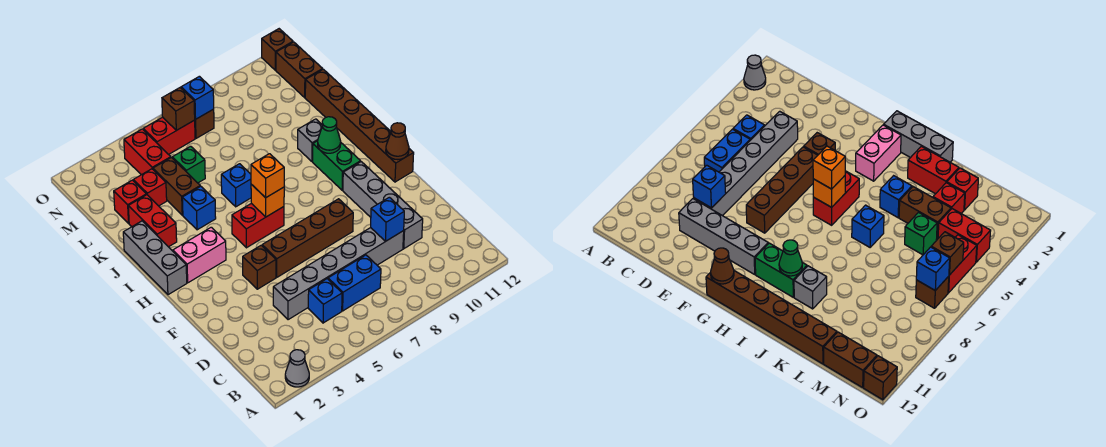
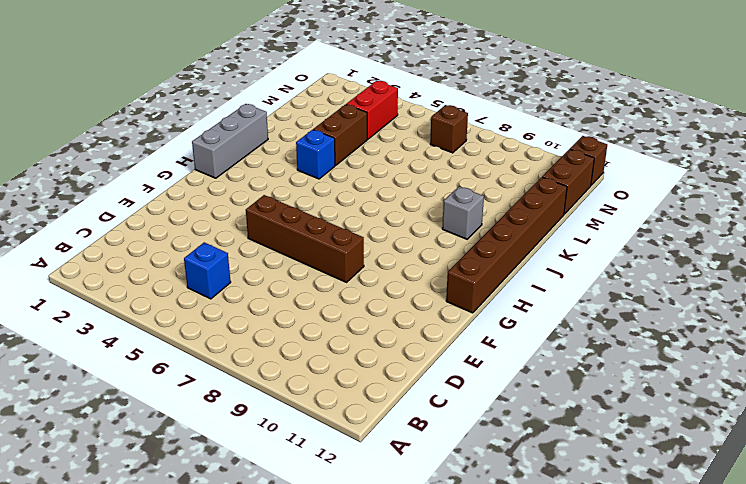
none -> grey cone A2 level 1
none -> blue brick C6:C7 level 1
none -> grey brick D4:D9 level 1
none -> grey brick D10:G10 level 1

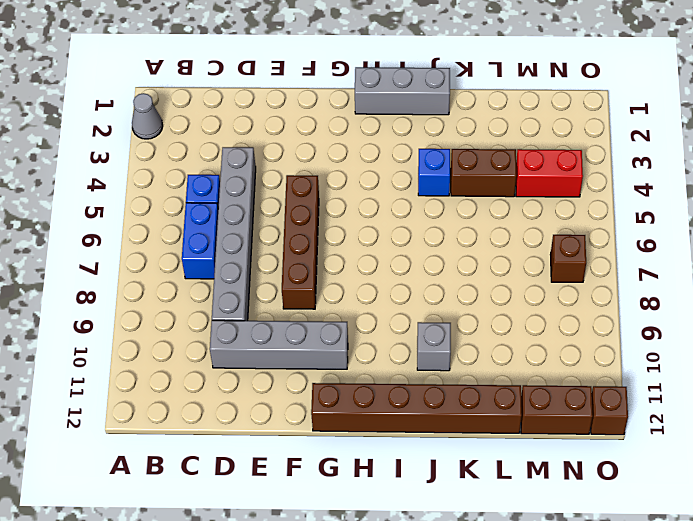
none -> brown brick F4 level 1
none -> pink brick H2:H3 level 1
none -> red brick H5:H6 level 1
none -> green brick H10:I10 level 1

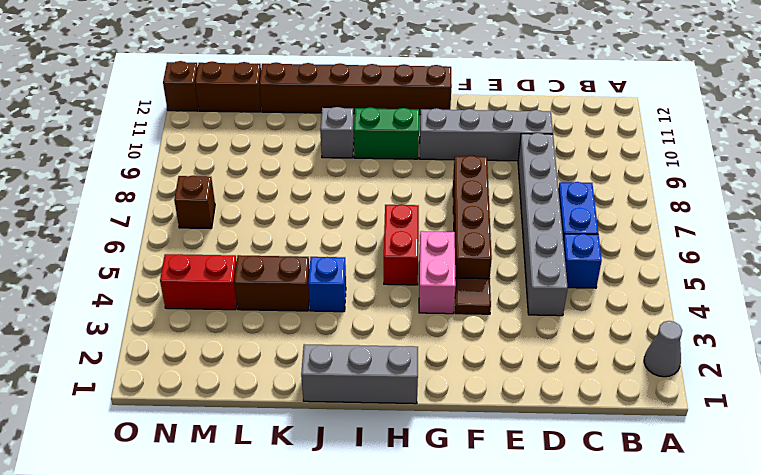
brown tile F4 level 1 -> brown brick F4 level 1
pink brick G4:G5 level 1 -> pink brick H2:H3 level 1
none -> red brick J2:K2 level 1
none -> blue brick J6 level 1
none -> red brick L2 level 1
none -> red brick L3 level 1

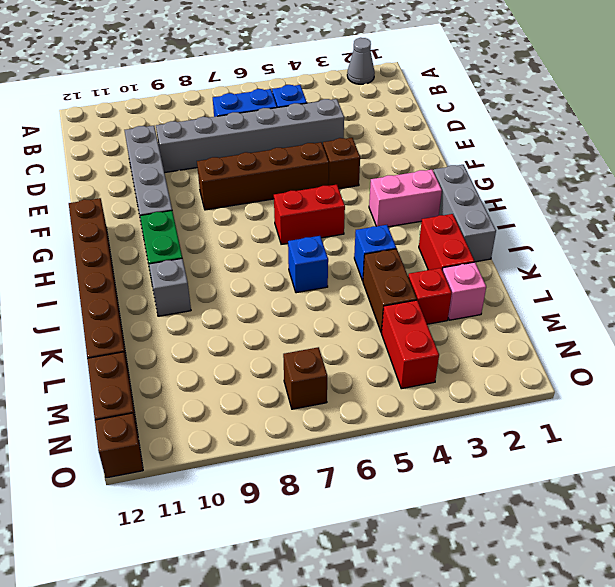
pink brick L2 level 1 -> red brick L2 level 1
none -> green brick L5 level 1
none -> red brick N5:N6 level 1
none -> blue brick D9 level 2
none -> brown cone G12 level 2

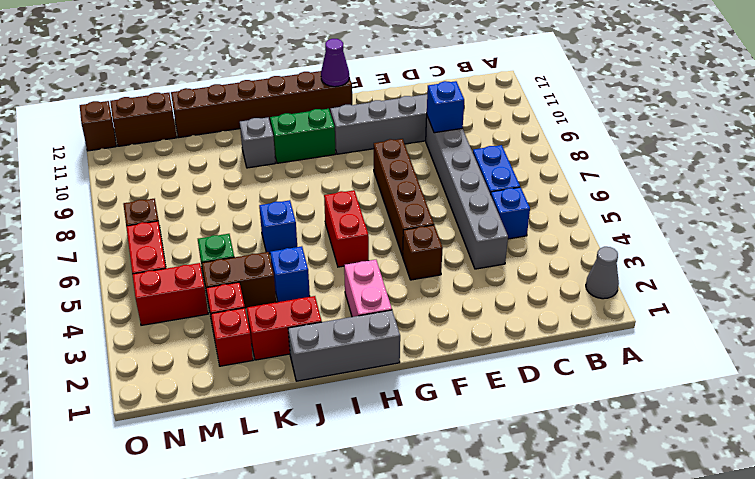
purple cone G12 level 2 -> brown cone G12 level 2
none -> orange brick H6 level 2
none -> green cone I10 level 2
none -> brown brick N6 level 2
none -> blue brick N7 level 2

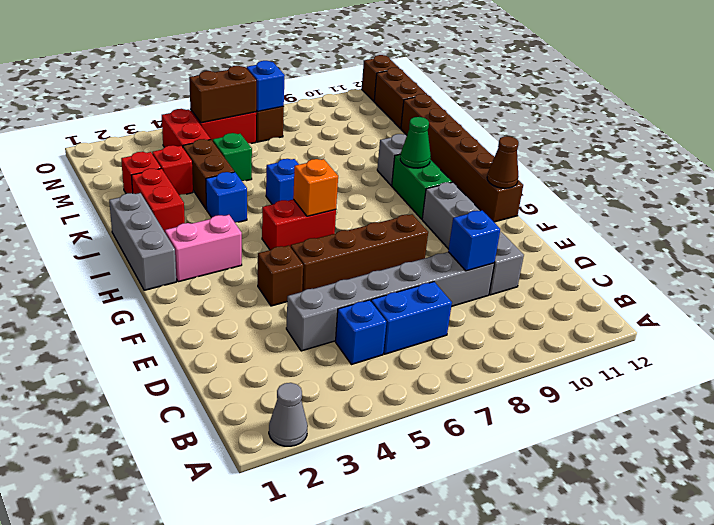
brown brick N5:N6 level 2 -> brown brick N6 level 2
none -> orange brick H6 level 3

